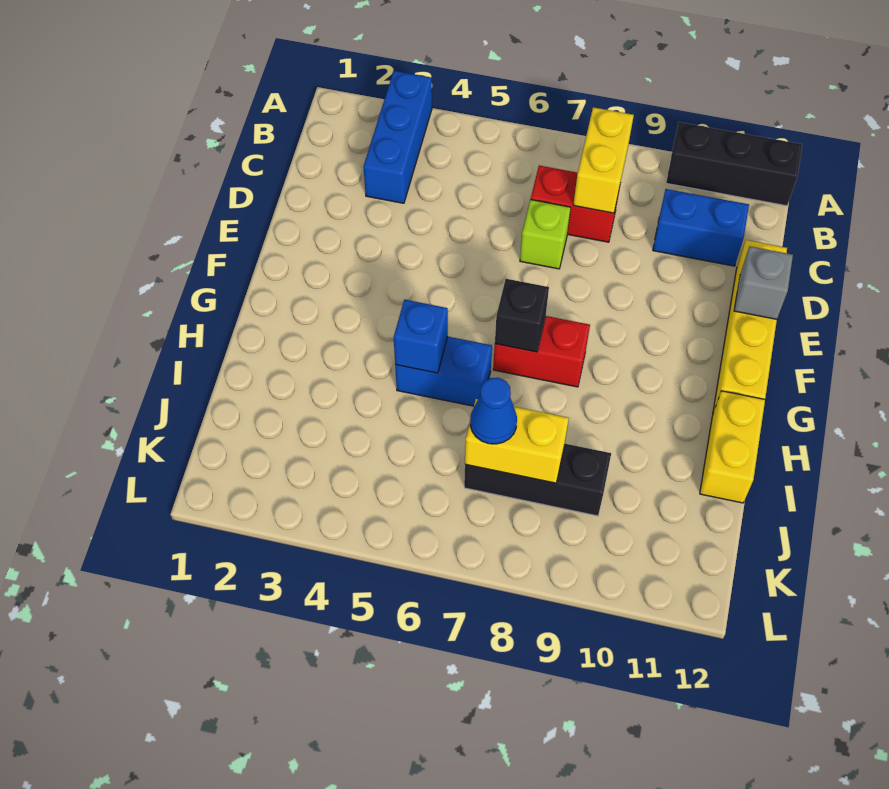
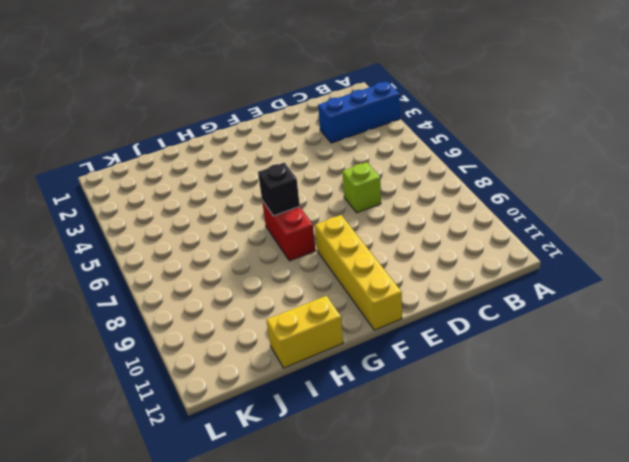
yellow brick F9:F12 level 1 -> yellow brick D12:G12 level 1
none -> black brick A10:A12 level 1
none -> red brick C7:C8 level 1
none -> blue brick C10:C11 level 1

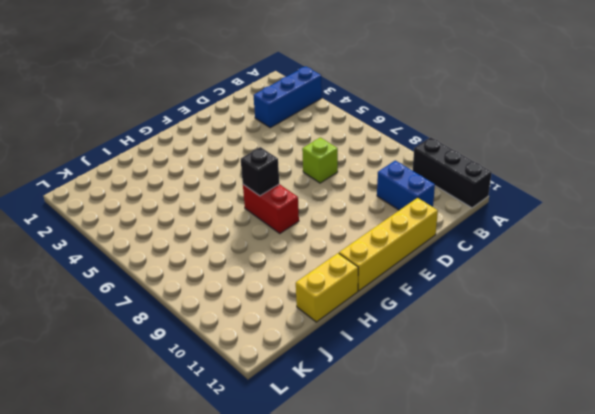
none -> red brick C7:C8 level 1
none -> blue brick H5:H6 level 1
none -> black brick J7:J9 level 1

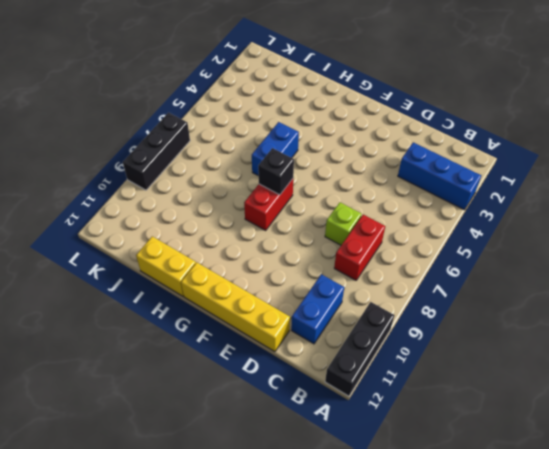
black brick L7:L9 level 1 -> black brick J7:J9 level 1
none -> yellow brick B8:C8 level 2
none -> grey brick E12 level 2
none -> blue brick H5 level 2

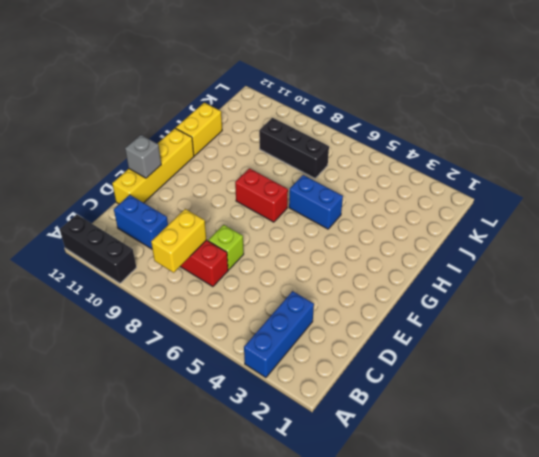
none -> black brick G7 level 2
none -> blue brick H5 level 2
none -> yellow brick J7:J8 level 2

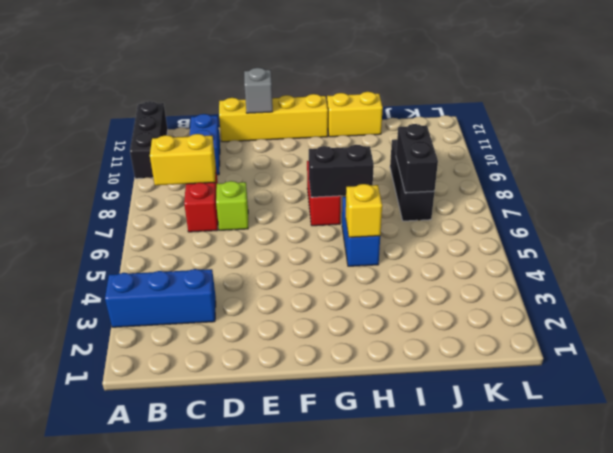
black brick G7:H7 level 2 -> black brick G7 level 2
yellow brick H5 level 2 -> blue brick H5 level 2
black brick J7:J8 level 2 -> yellow brick J7:J8 level 2
none -> blue cone J7 level 3

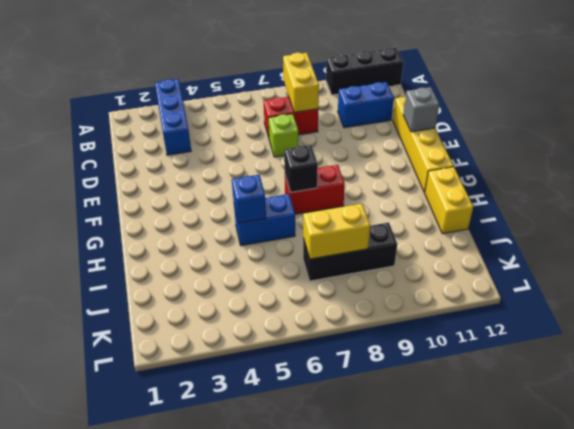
none -> blue cone J7 level 3

